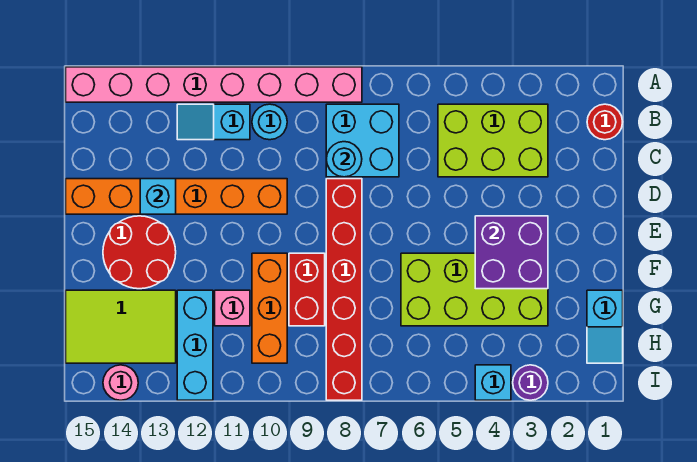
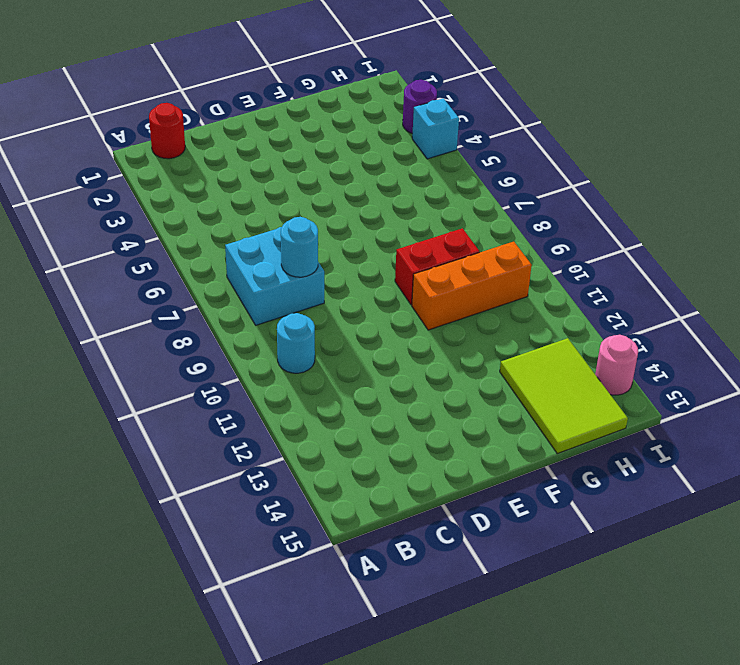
none -> pink brick A8:A15 level 1
none -> lime brick B3:C5 level 1
none -> cyan slope B11:B12 level 1 top 11

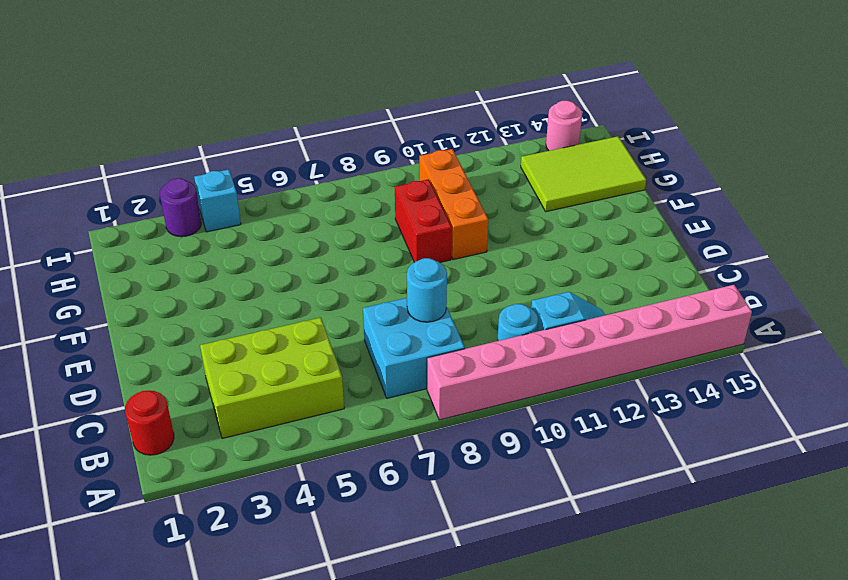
none -> red brick D8:I8 level 1
none -> orange brick D10:D15 level 1
none -> red round brick E13:F14 level 1

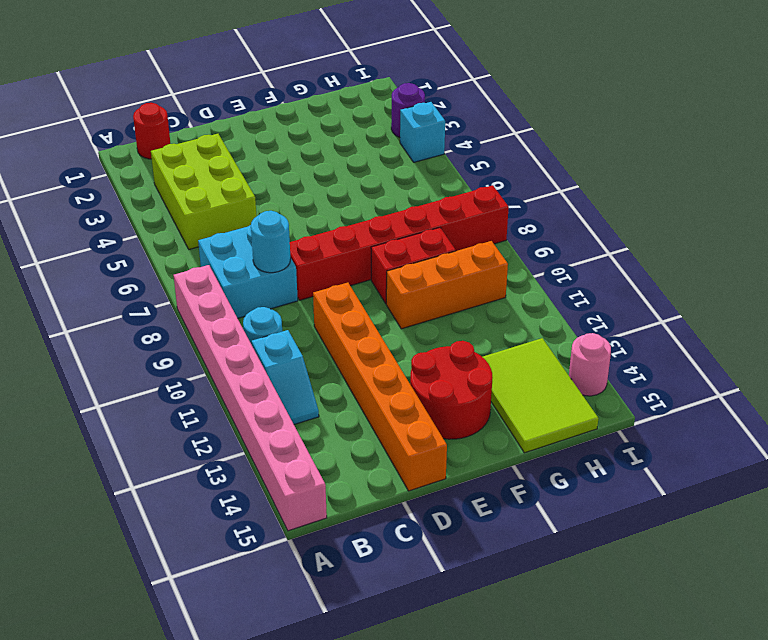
none -> lime brick F3:G6 level 1
none -> cyan slope G1:H1 level 1 top G
none -> pink brick G11 level 1

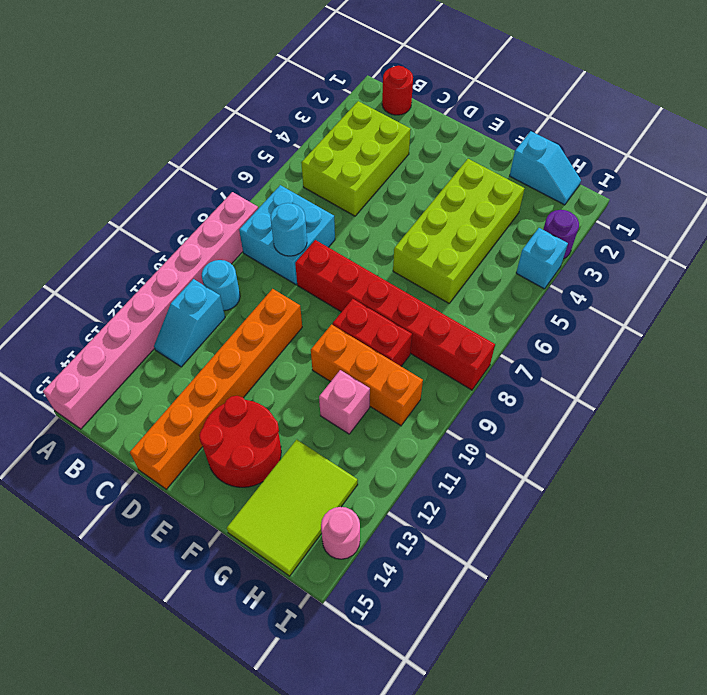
none -> cyan brick G12:I12 level 1
none -> cyan brick D13 level 2
none -> purple brick E3:F4 level 2

